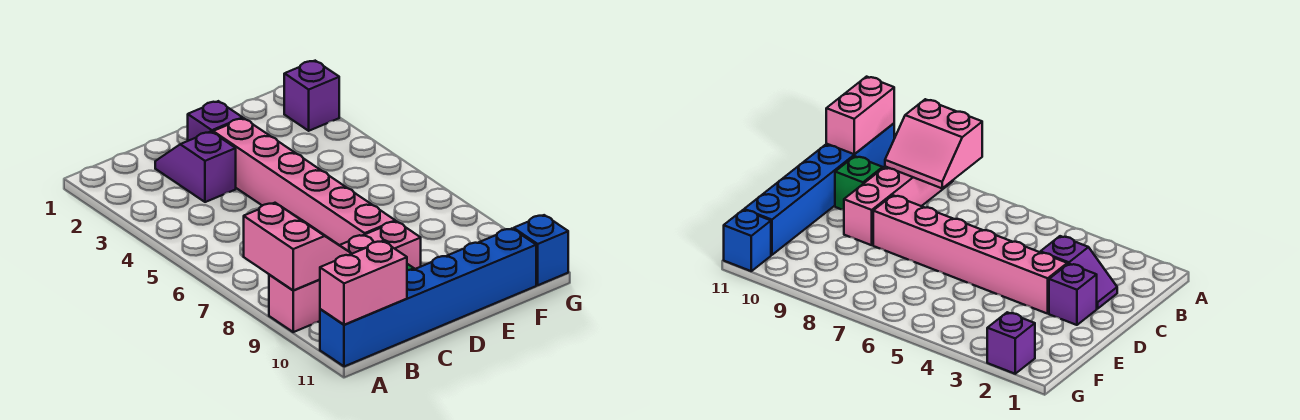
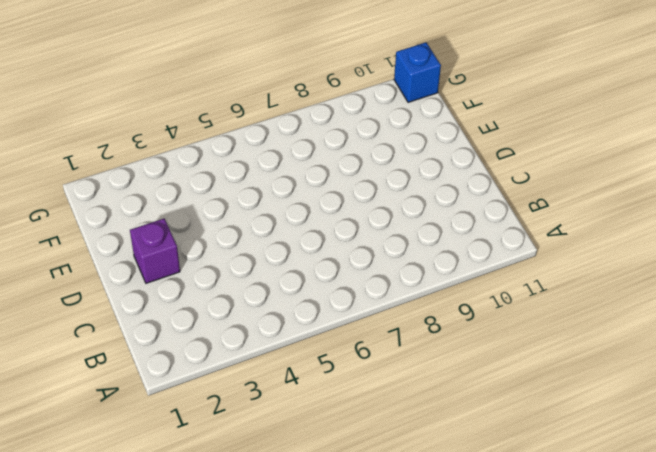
none -> pink brick A9:D9 level 1
none -> blue brick A11:F11 level 1

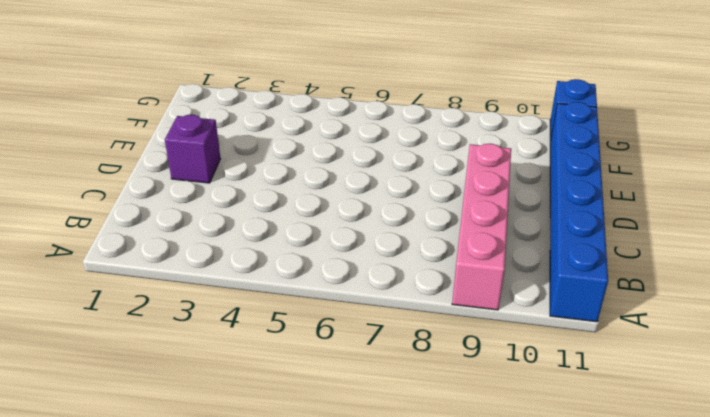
none -> purple slope C2:C3 level 1 top 3
none -> green brick C10 level 1

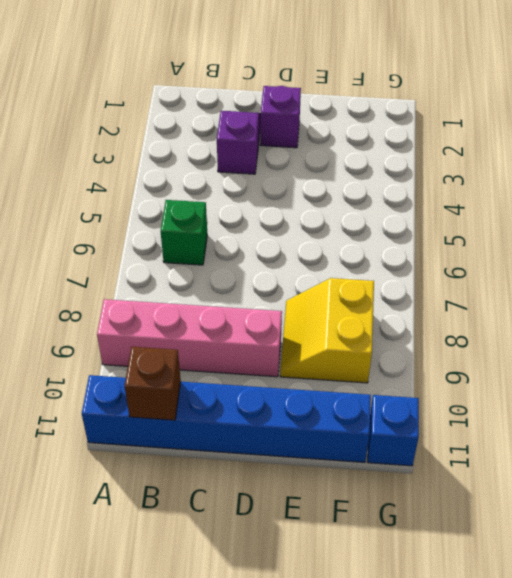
green brick B6 level 1 -> green brick C10 level 1
brown brick B11 level 2 -> pink brick A11:B11 level 2
yellow slope E8:F9 level 1 top F -> none
none -> pink brick D3:D8 level 1
none -> purple brick G2 level 1

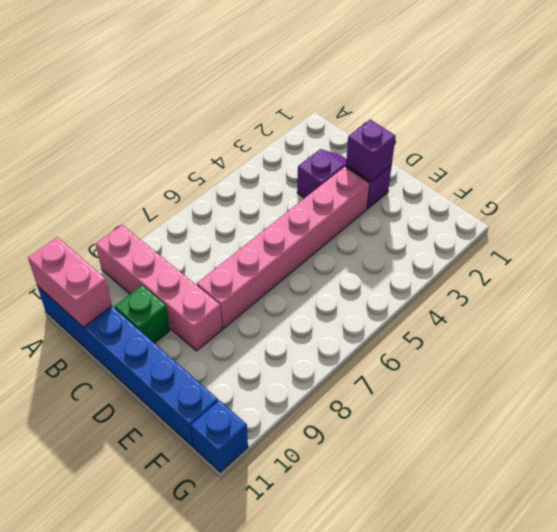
purple brick D2 level 2 -> purple brick G2 level 1
none -> pink slope A8:B9 level 2 top A

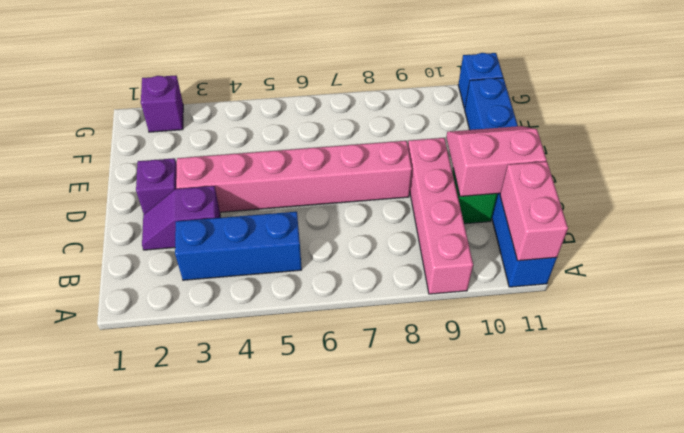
blue brick B3:B5 level 1 -> none
pink slope C10:D11 level 2 top C -> pink slope A8:B9 level 2 top A

